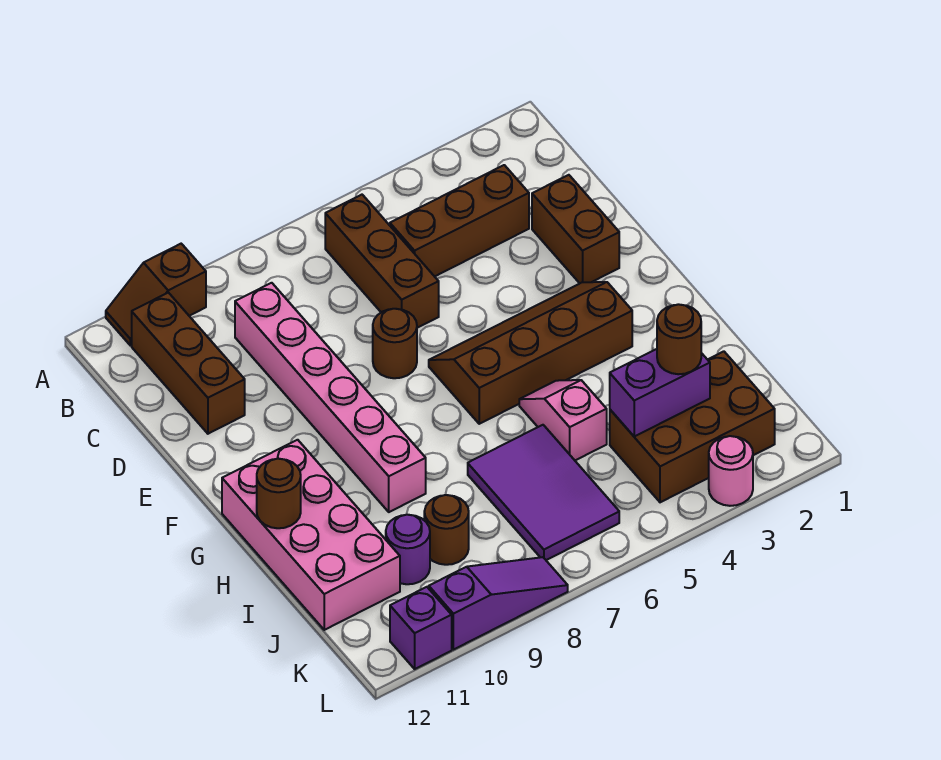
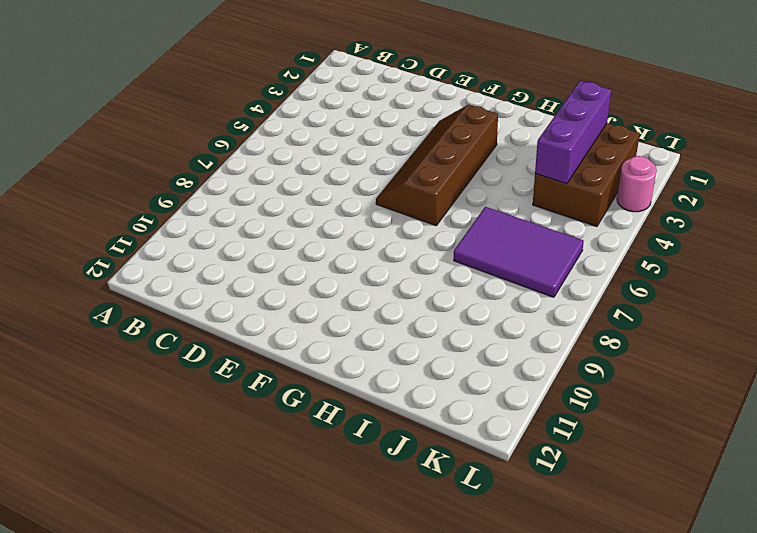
purple brick J2:J4 level 2 -> purple brick J3:J4 level 2
none -> brown slope A10:A11 level 1 top 10
none -> brown brick B6:D6 level 1
none -> brown brick B11:D11 level 1

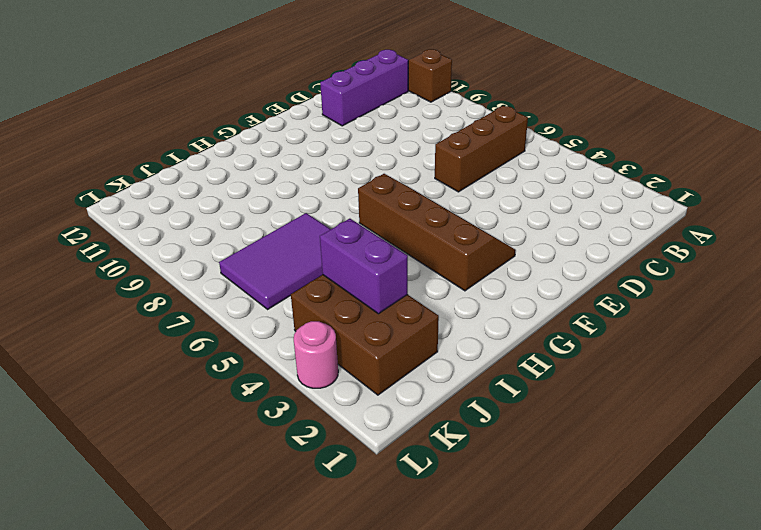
purple brick B11:D11 level 1 -> brown brick B11:D11 level 1
none -> brown brick C3:C5 level 1
none -> pink brick C9:H9 level 1
none -> brown brick D2:E2 level 1

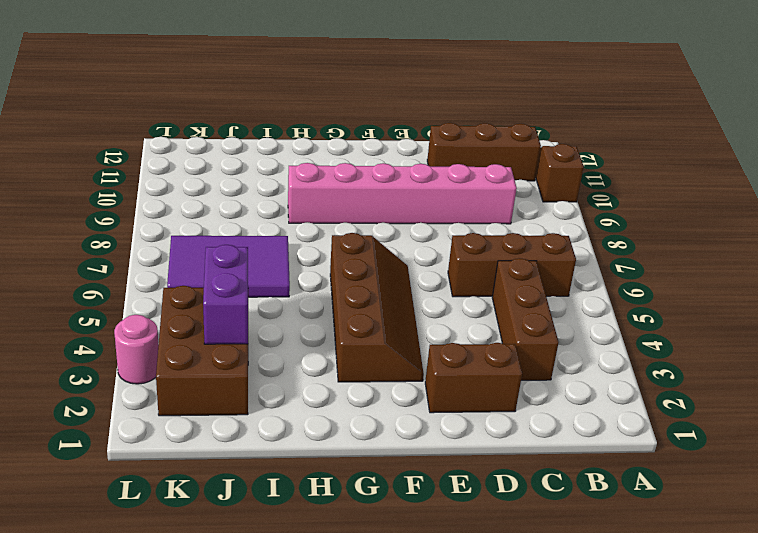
none -> brown round brick E7 level 1
none -> pink brick G11:J12 level 1
none -> pink slope H5:I5 level 1 top I

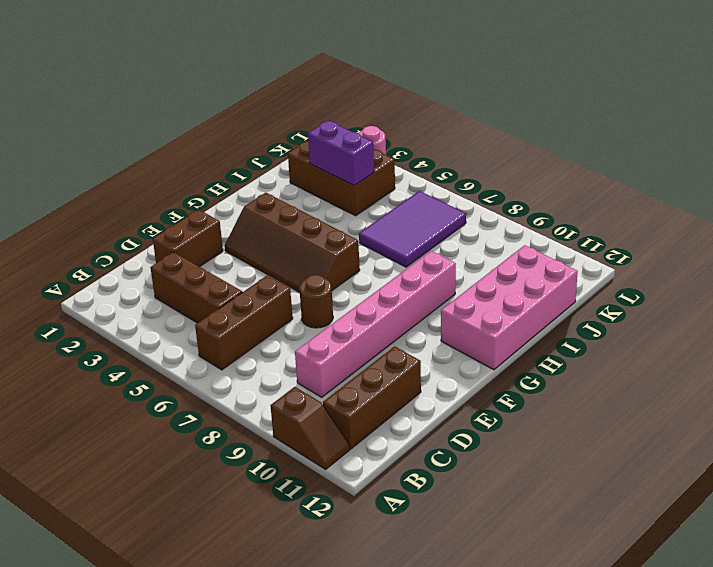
none -> pink slope H5:I5 level 1 top I
none -> brown round brick J9 level 1
none -> purple round brick J10 level 1

